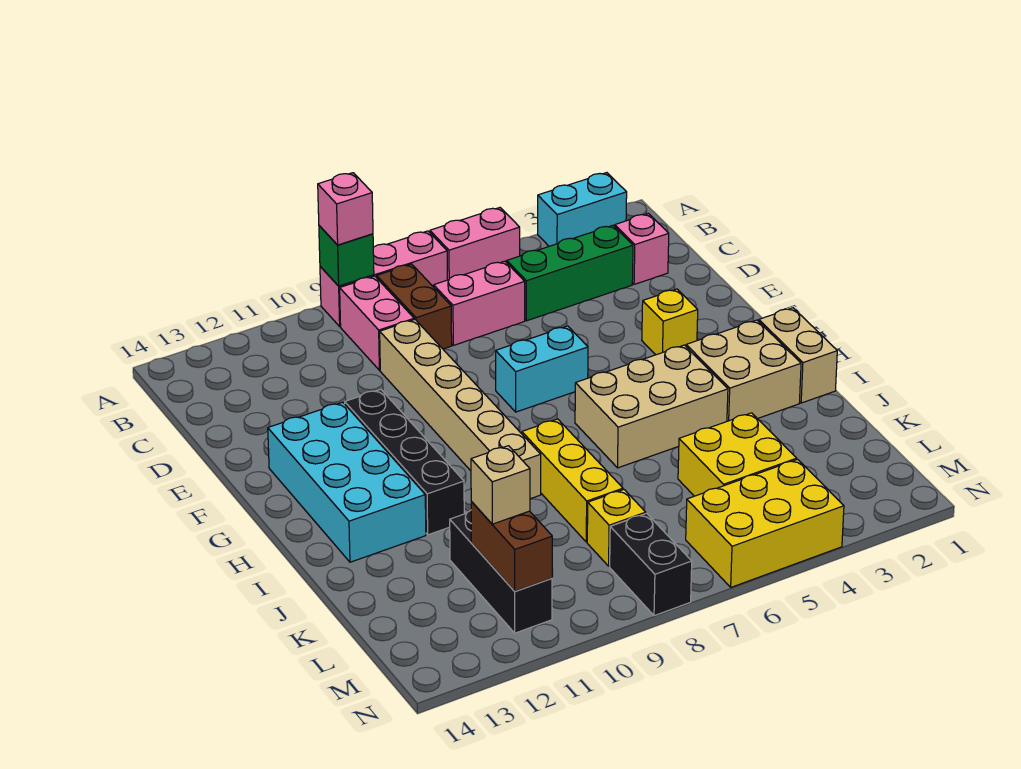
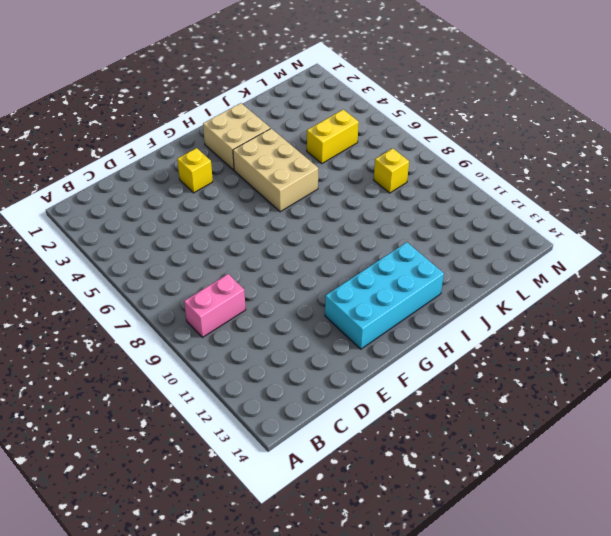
yellow brick K5:L5 level 1 -> yellow brick K4:L5 level 1
none -> cyan brick A2:A3 level 1
none -> pink brick A5:A6 level 1
none -> pink brick A7:A9 level 1

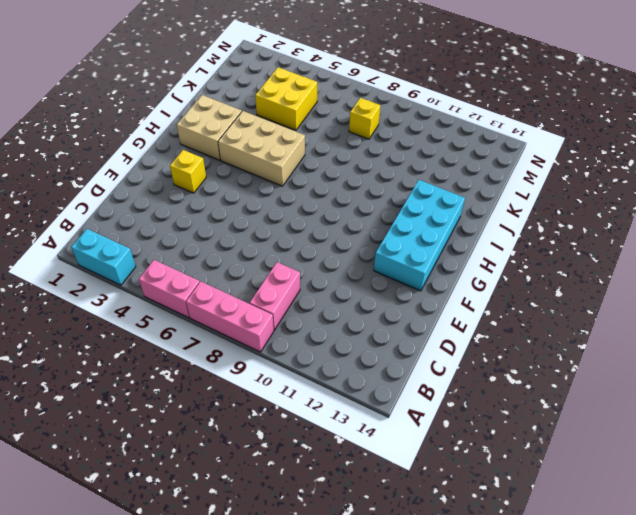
none -> brown brick B8:C8 level 1
none -> pink brick C2 level 1
none -> green brick C3:C5 level 1

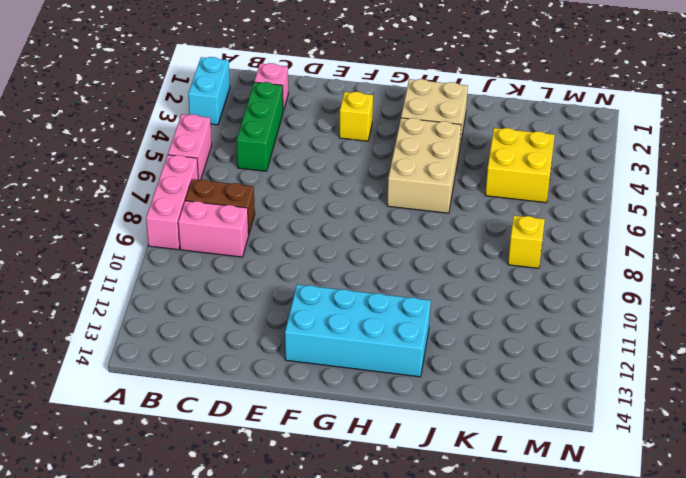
none -> pink brick C6:C7 level 1
none -> tan brick D9:I9 level 1
none -> cyan brick F6:F7 level 1

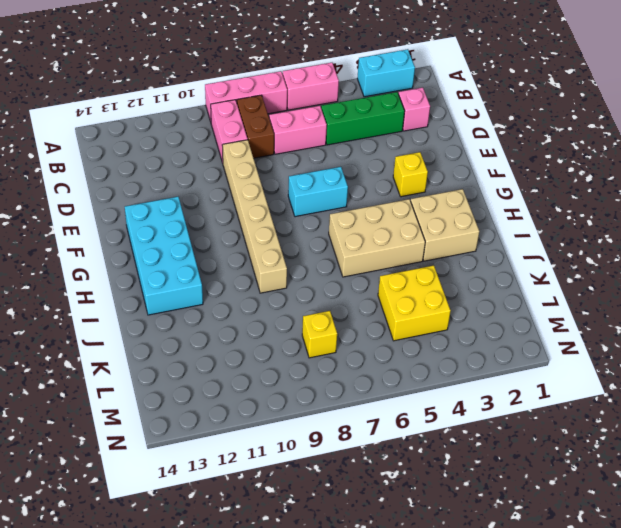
none -> black brick F11:I11 level 1
none -> tan brick H1:I1 level 1
none -> yellow brick I8:K8 level 1

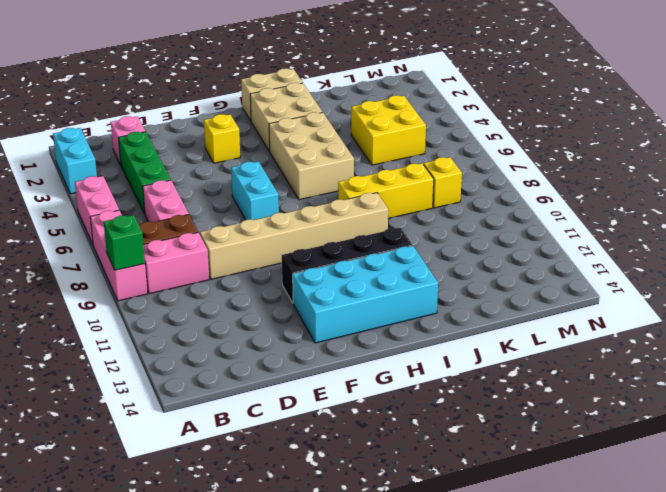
none -> black brick K11:M11 level 1
none -> yellow brick M4:N6 level 1
none -> black brick M8:N8 level 1

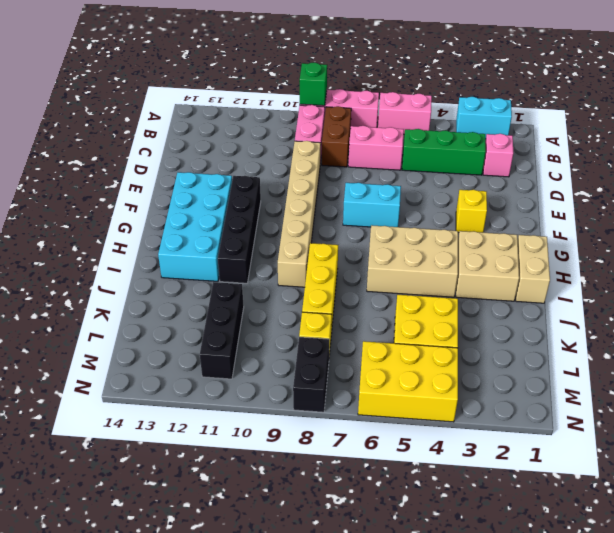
none -> brown brick L11:M11 level 2
none -> pink brick A9 level 3
none -> tan brick L11 level 3

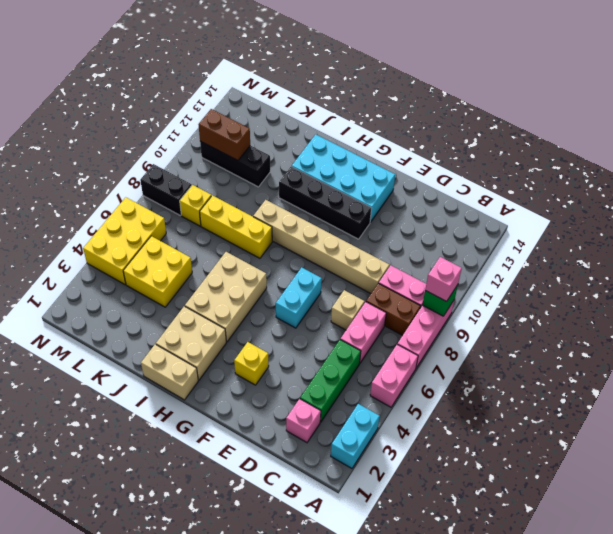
tan brick D7 level 1 -> tan brick L11 level 3

